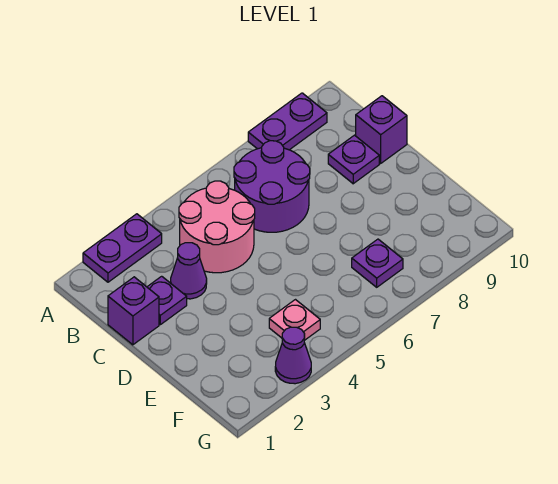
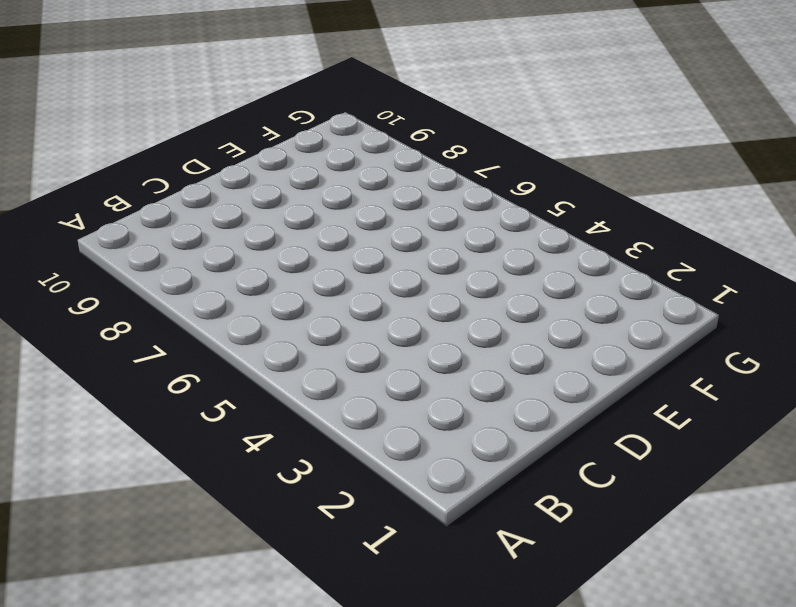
none -> purple plate A2:A3 level 1
none -> purple plate A8:A9 level 1
none -> pink round brick B4:C5 level 1

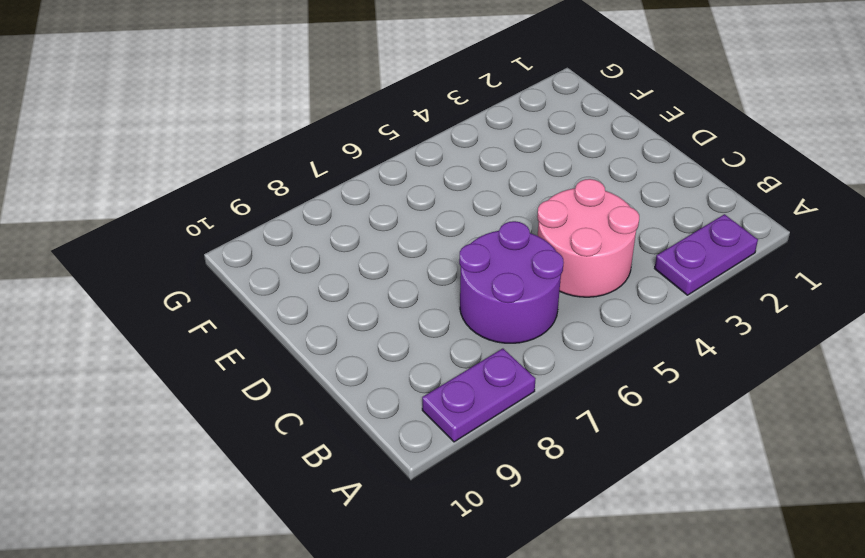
none -> purple brick C1 level 1
none -> purple plate C2 level 1
none -> purple cone C3 level 1

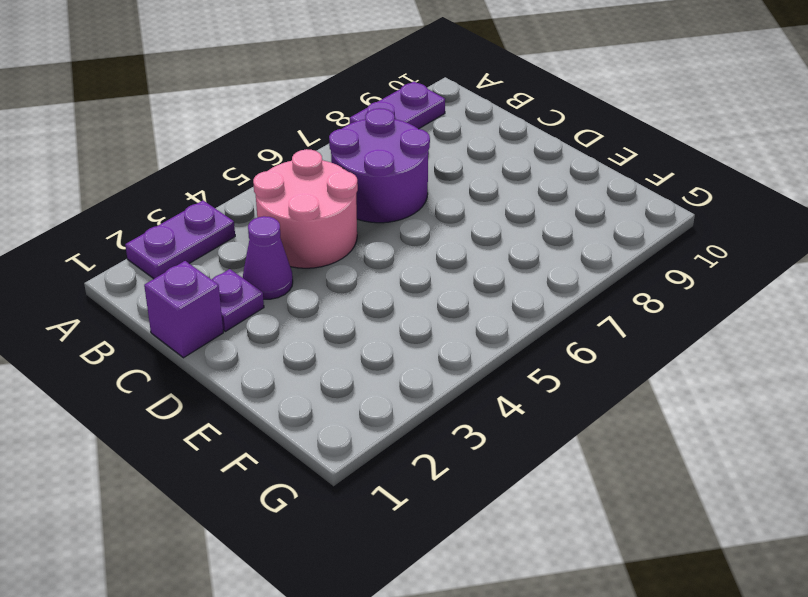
none -> purple plate C9 level 1
none -> purple brick C10 level 1
none -> pink plate F4 level 1

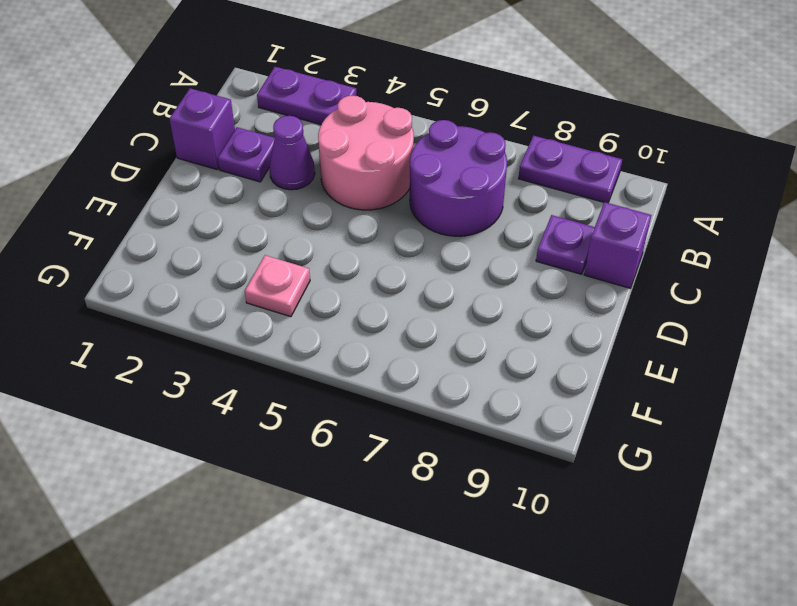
none -> purple plate F7 level 1
none -> purple cone G3 level 1

